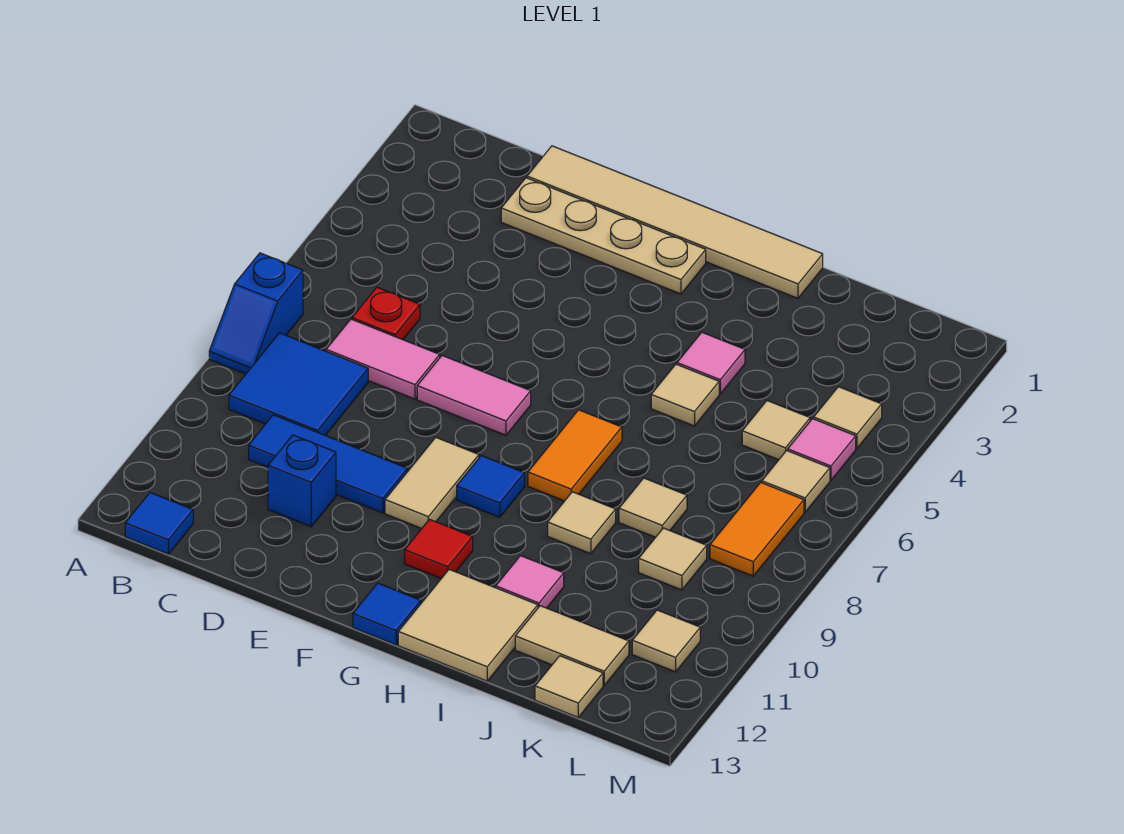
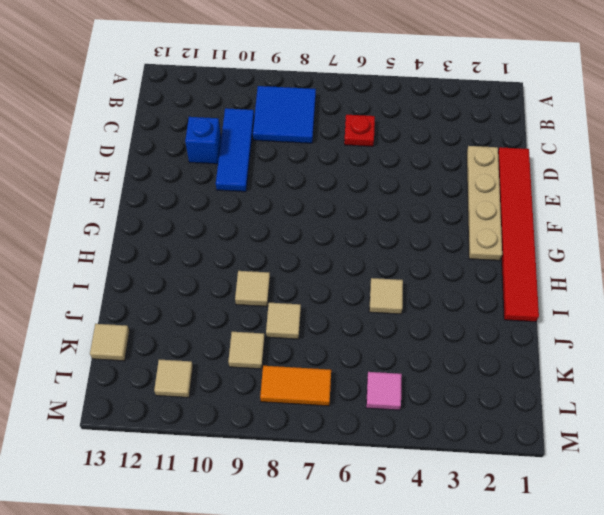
red tile D1:I1 level 1 -> tan tile D1:I1 level 1
none -> blue slope A7:A8 level 1 top 7
none -> blue tile B13 level 1
none -> pink tile C7:D7 level 1
none -> pink tile E7:F7 level 1

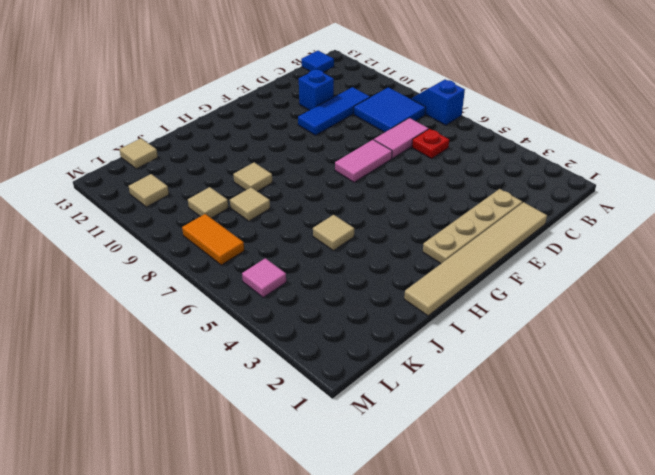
none -> tan tile F9:F10 level 1
none -> blue tile G9 level 1
none -> red tile G11 level 1
none -> blue tile G13 level 1

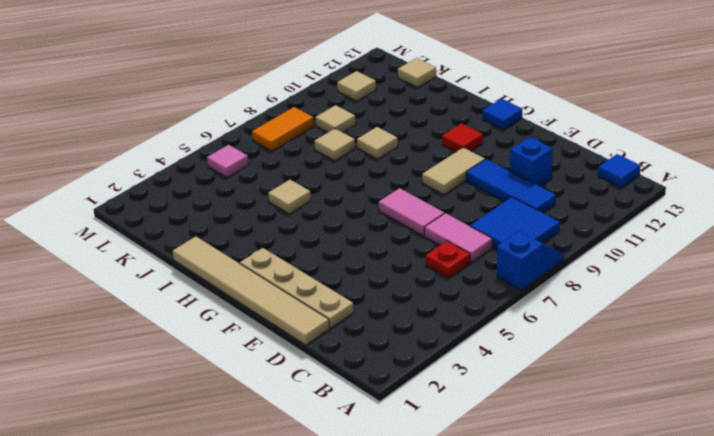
none -> blue tile G9 level 1
none -> orange tile H7:H8 level 1
none -> tan tile H12:I13 level 1
none -> pink tile I4 level 1

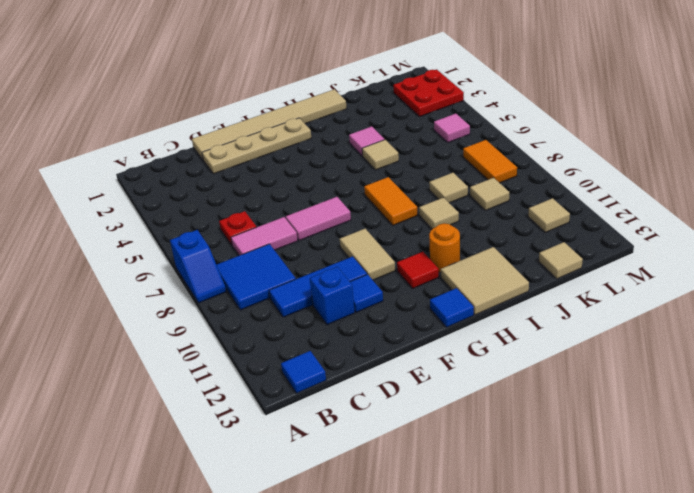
blue tile E11 level 1 -> blue tile G9 level 1
orange round brick H11 level 1 -> none
red plate L2:M3 level 1 -> none
none -> pink tile I11 level 1
none -> tan tile J12:K12 level 1
none -> tan tile K5 level 1
none -> tan tile L4 level 1

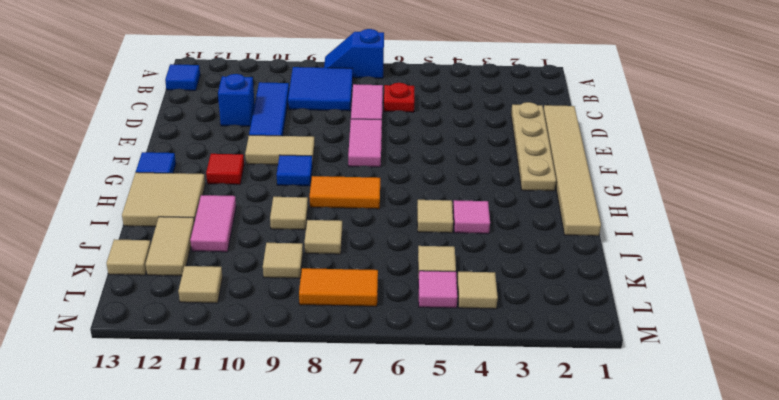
pink tile I11:J11 level 1 -> pink tile I11 level 1
none -> tan tile L6 level 1

